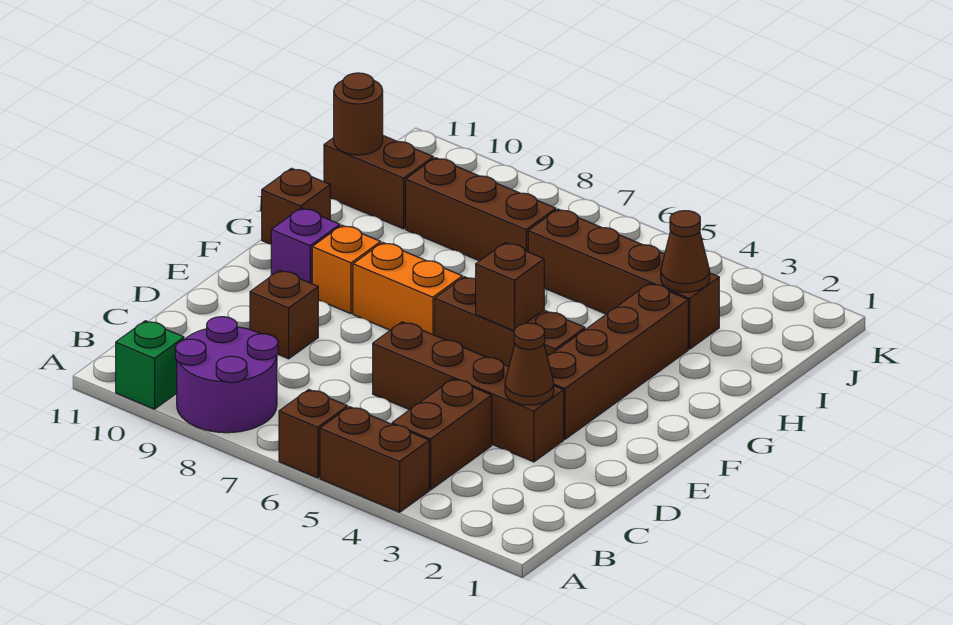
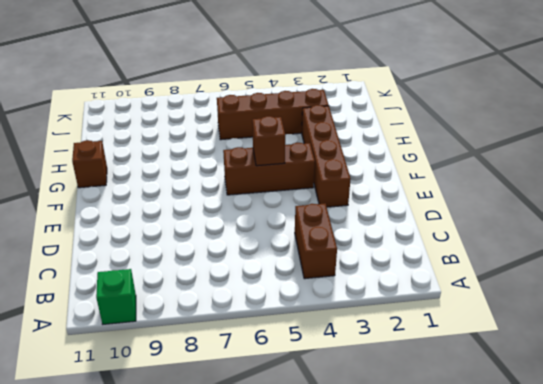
none -> brown brick A4:A5 level 1
none -> brown brick A6 level 1
none -> purple round brick A8:B9 level 1

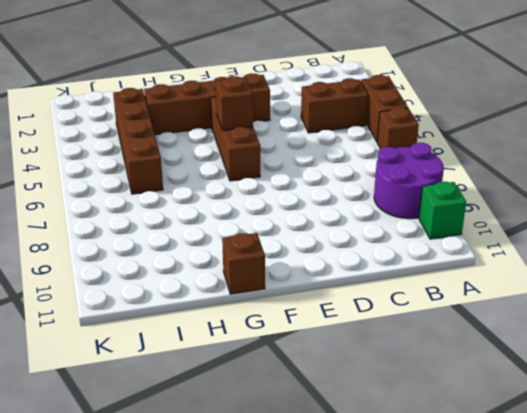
none -> brown brick D3:D6 level 1
none -> brown brick D9 level 1
none -> orange brick F7:F8 level 1

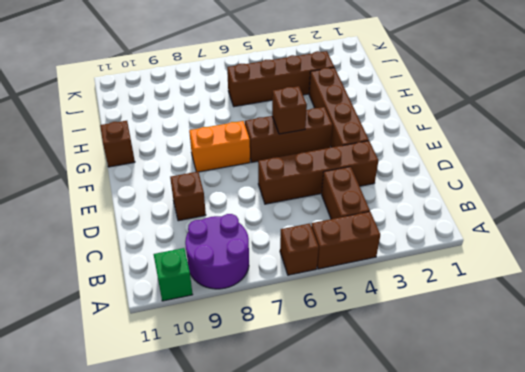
none -> orange brick F9 level 1
none -> purple brick F10 level 1
none -> brown brick I7:I9 level 1

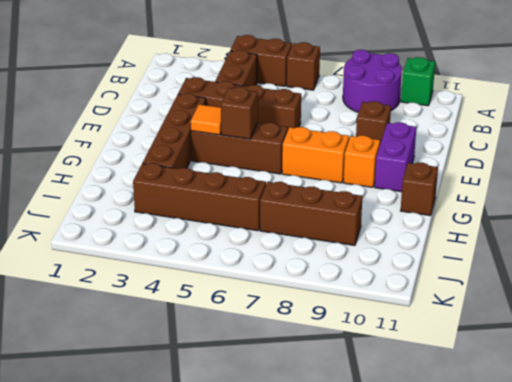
purple brick E10:F10 level 1 -> purple brick F10 level 1
orange tile F4 level 2 -> none
none -> brown brick I10:I11 level 1
none -> brown cone D3 level 2
none -> brown cone I3 level 2

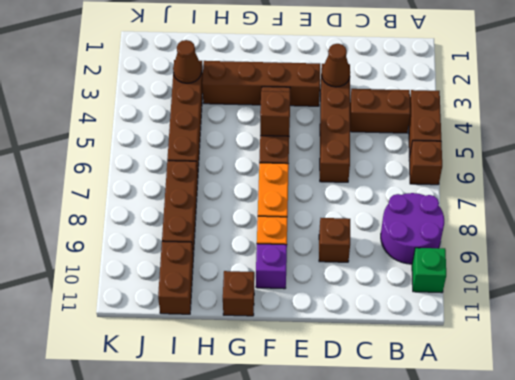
none -> brown round brick I11 level 2

